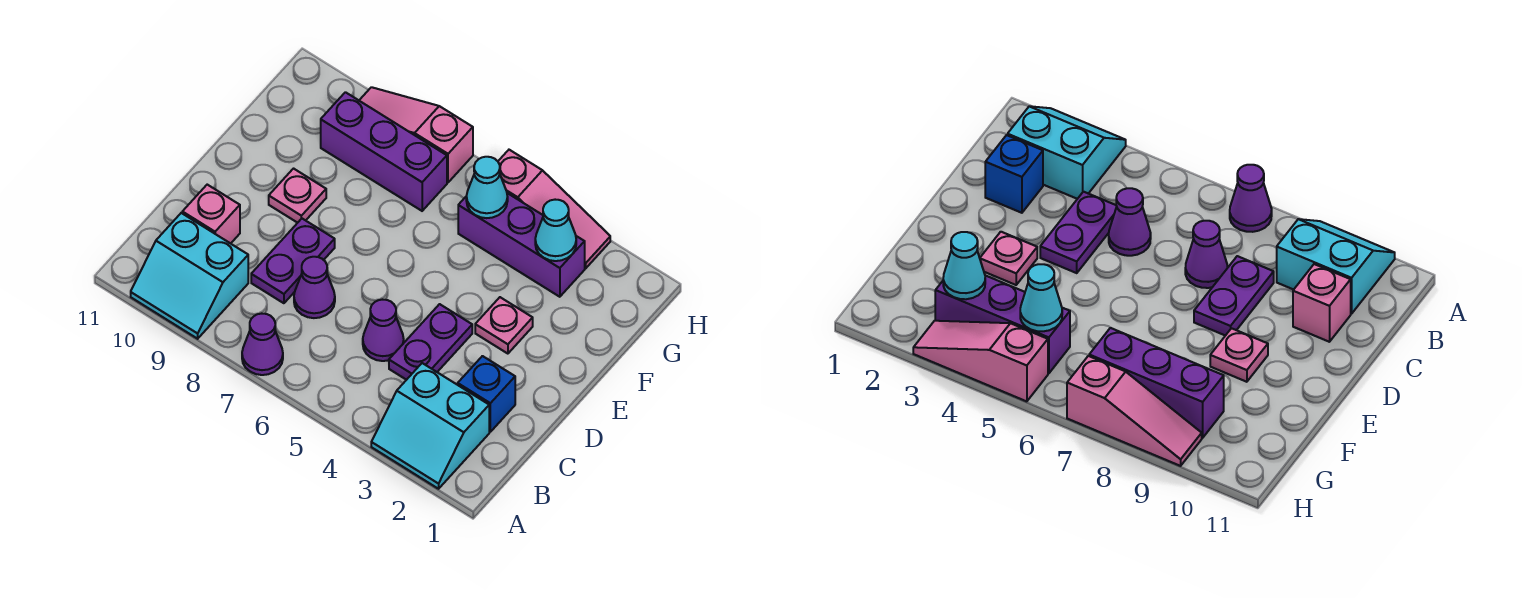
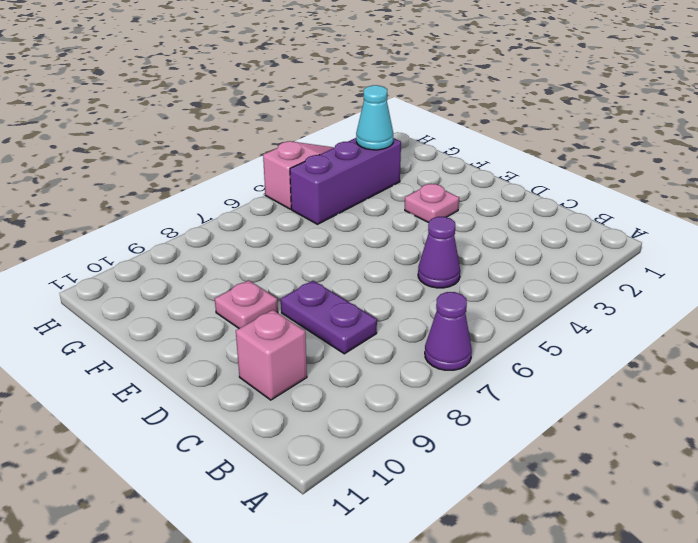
none -> cyan slope A2:B3 level 1 top B
none -> cyan slope A9:B10 level 1 top B
none -> blue brick C2 level 1

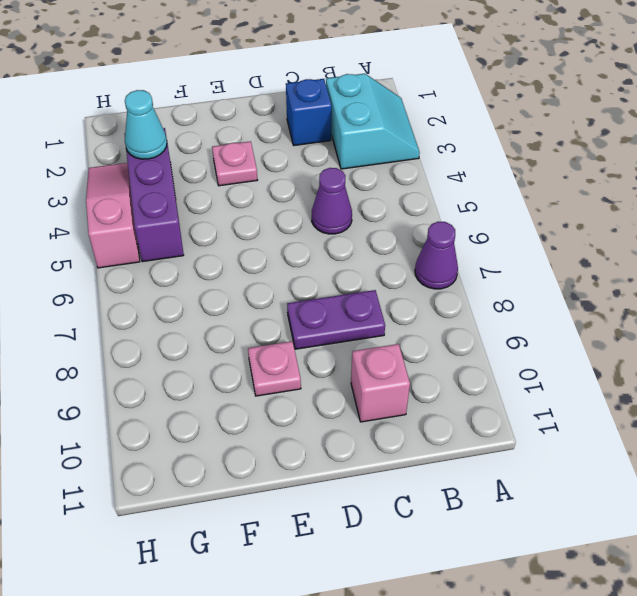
none -> cyan slope A9:B10 level 1 top B
none -> purple plate C4:D4 level 1
none -> purple cone C7 level 1

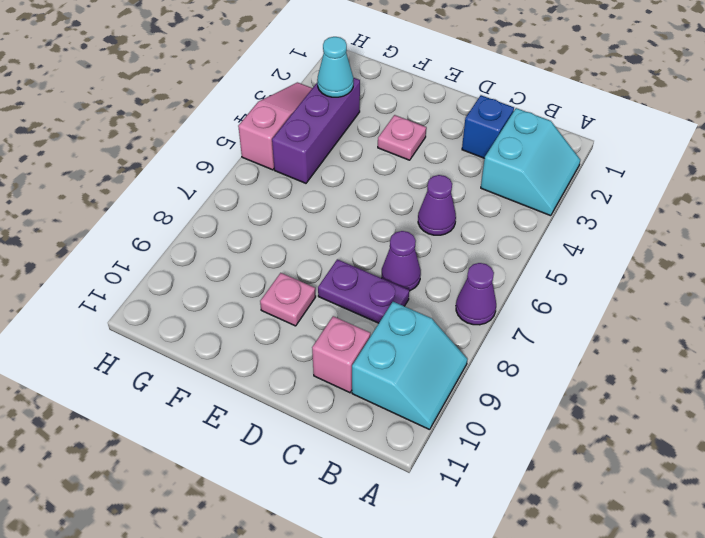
none -> purple plate C4:D4 level 1
none -> purple brick G7:G9 level 1
none -> pink slope H7:H9 level 1 top 7

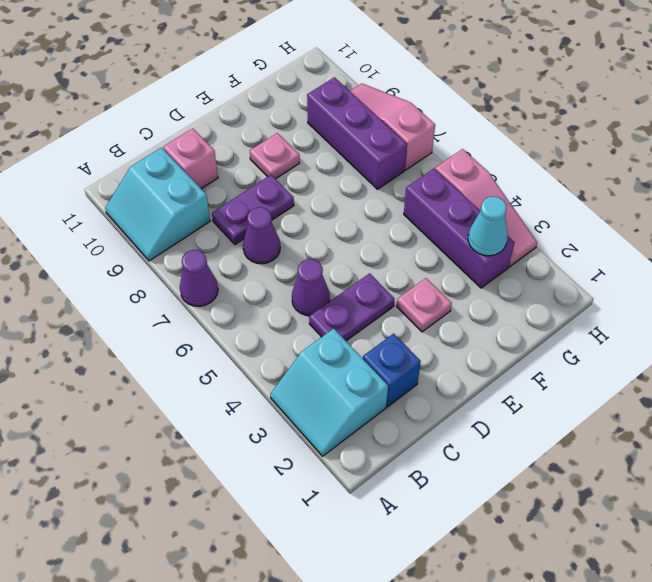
none -> cyan cone G5 level 2

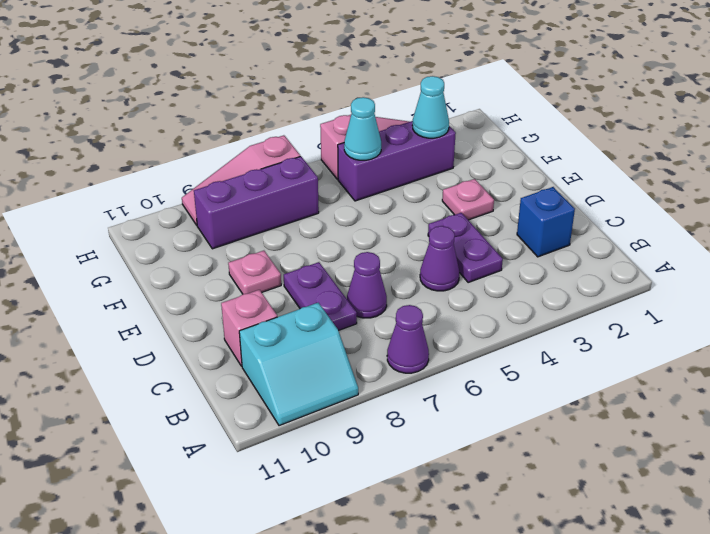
none -> cyan slope A2:B3 level 1 top B

